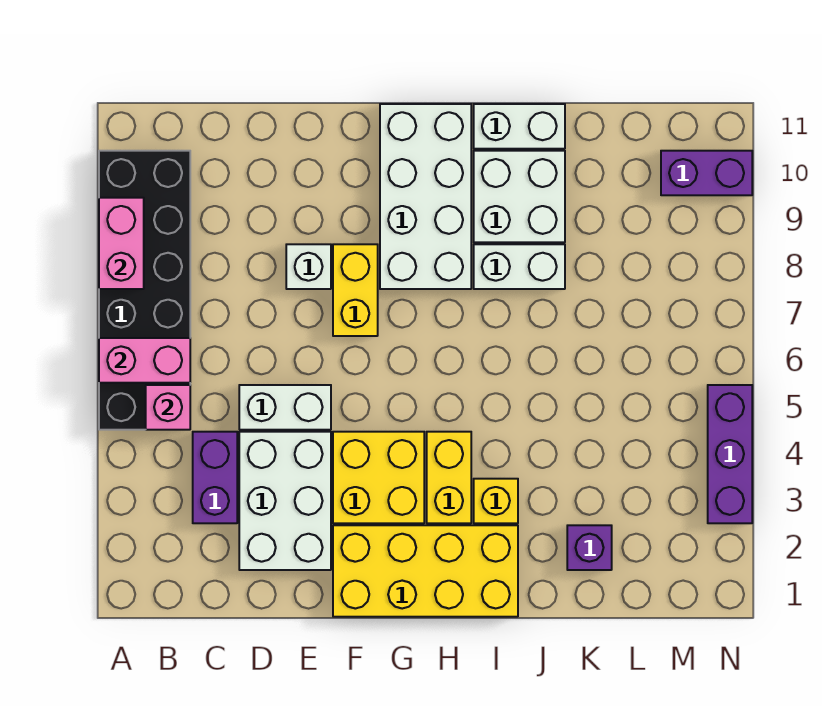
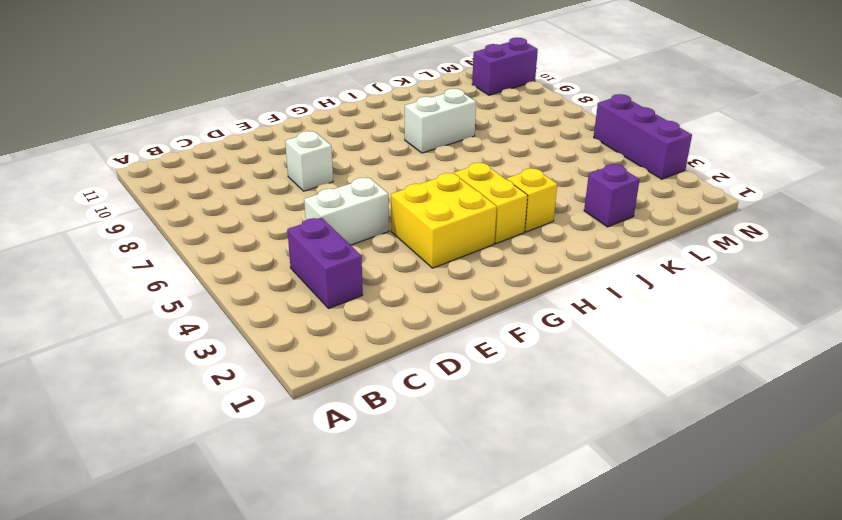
none -> black brick A5:B10 level 1
none -> white brick D2:E4 level 1
none -> yellow brick F1:I2 level 1

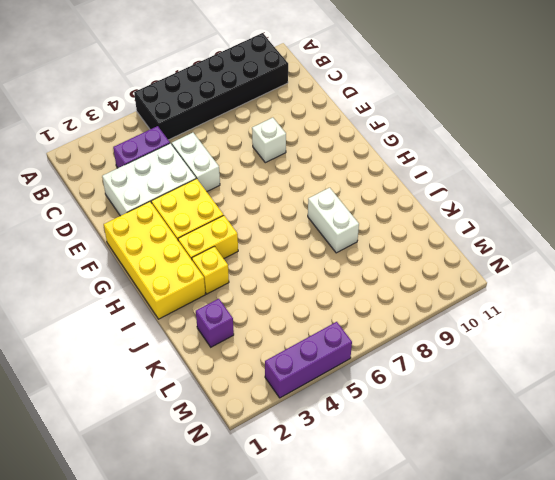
none -> yellow brick F7:F8 level 1
none -> white brick G8:H11 level 1
none -> white brick I9:J10 level 1

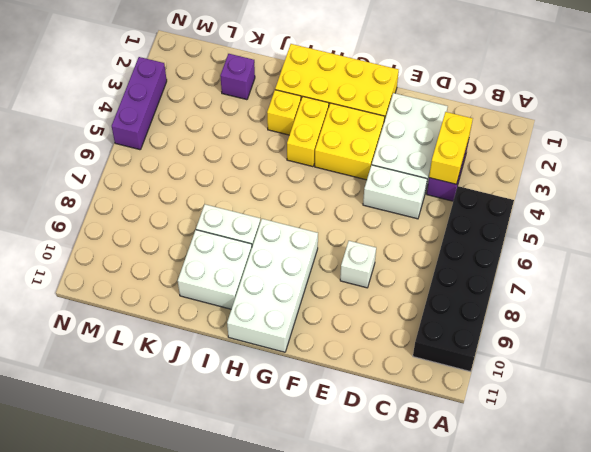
yellow brick C3:C4 level 2 -> yellow brick F7:F8 level 1
none -> white brick I11:J11 level 1
none -> purple brick M10:N10 level 1
none -> pink brick A6:B6 level 2

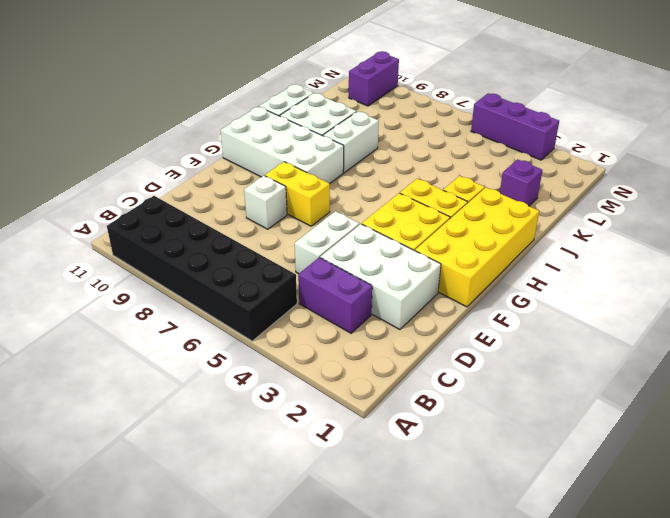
none -> pink brick A6:B6 level 2
none -> pink brick A8:A9 level 2
none -> pink brick B5 level 2

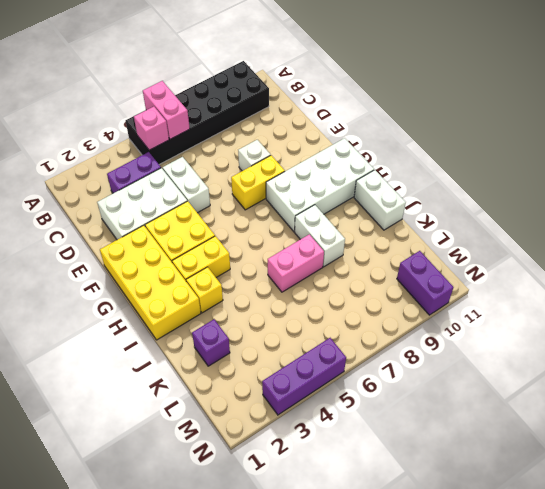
pink brick J6:J7 level 1 -> pink brick A8:A9 level 2
none -> white brick I9:J10 level 1

